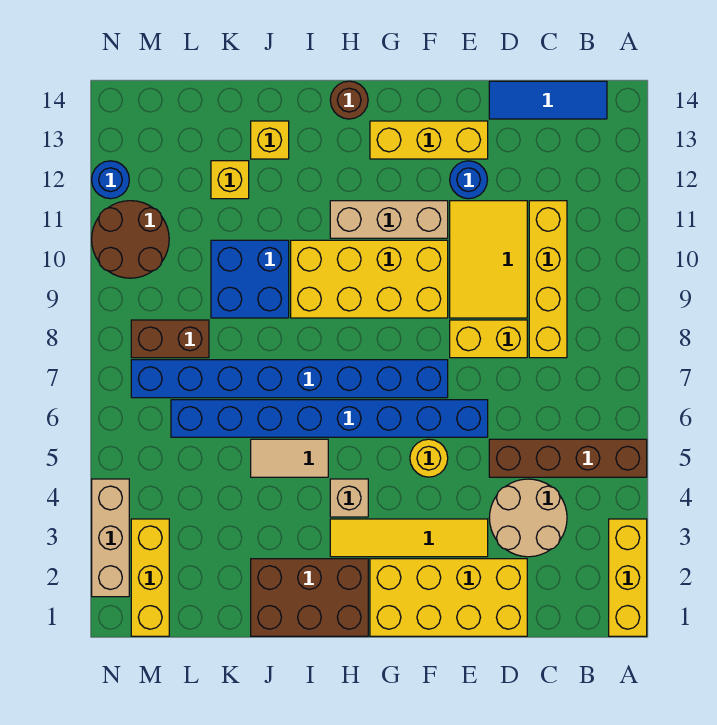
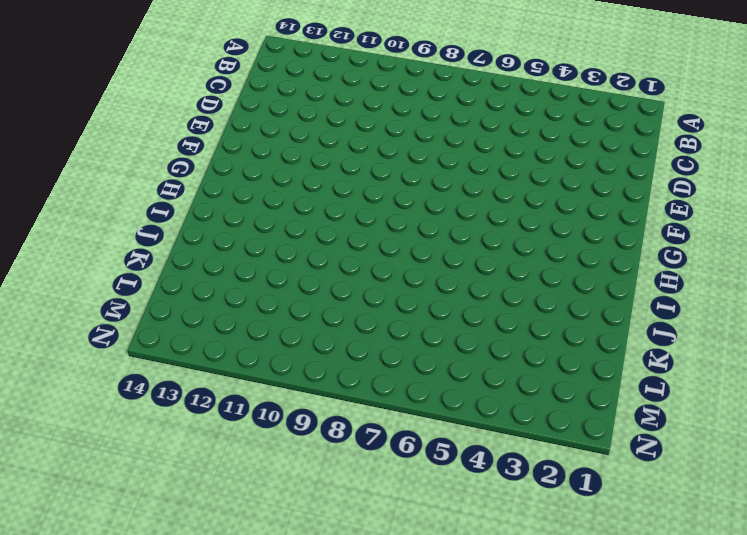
none -> yellow brick A1:A3 level 1
none -> brown brick A5:D5 level 1
none -> blue tile B14:D14 level 1

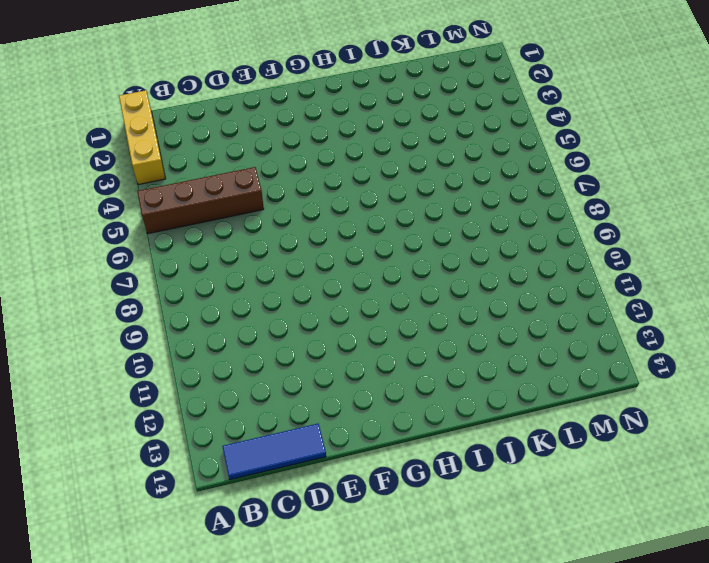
none -> tan round brick C3:D4 level 1
none -> yellow brick C8:C11 level 1
none -> yellow brick D1:G2 level 1

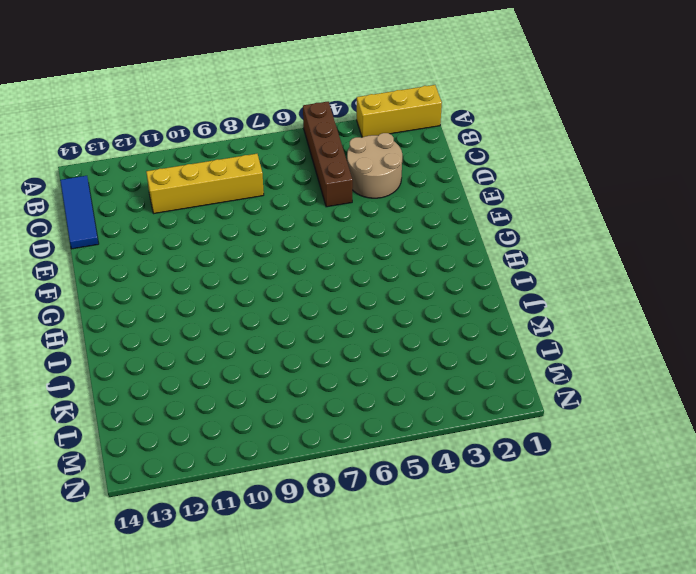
none -> yellow brick D1:G2 level 1
none -> yellow brick D8:E8 level 1
none -> yellow tile D9:E11 level 1

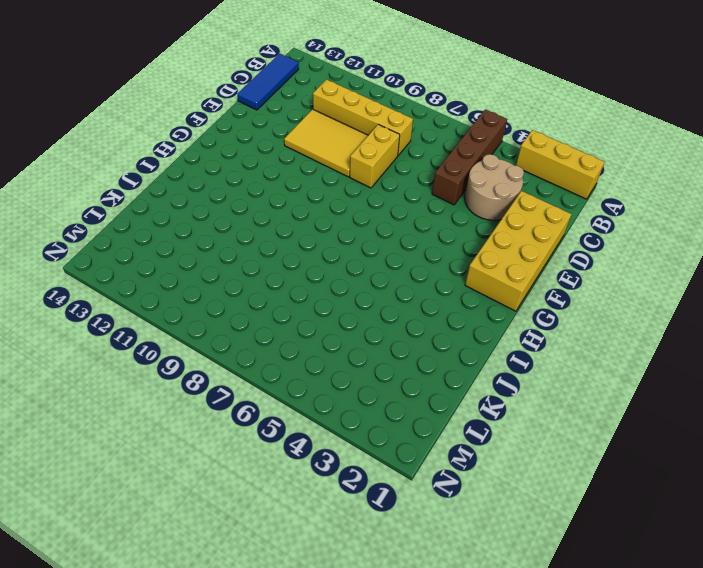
none -> yellow tile E3:H3 level 1
none -> blue brick E6:L6 level 1
none -> blue round brick E12 level 1

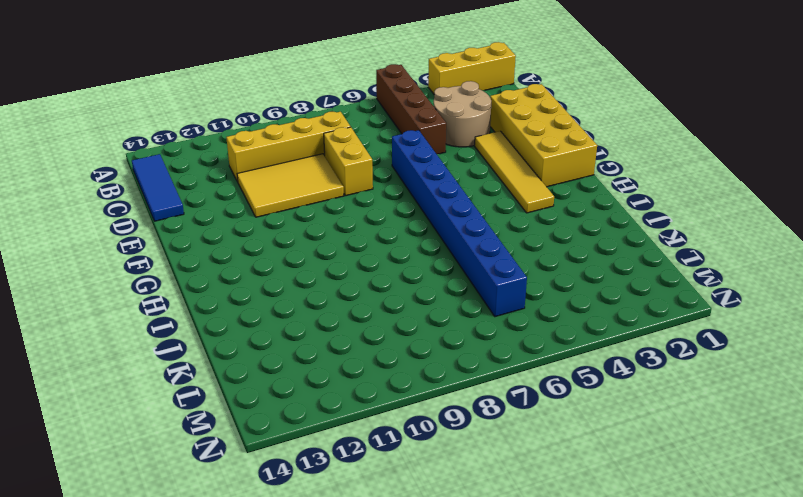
none -> blue round brick E12 level 1
none -> yellow brick E13:G13 level 1
none -> yellow round brick F5 level 1

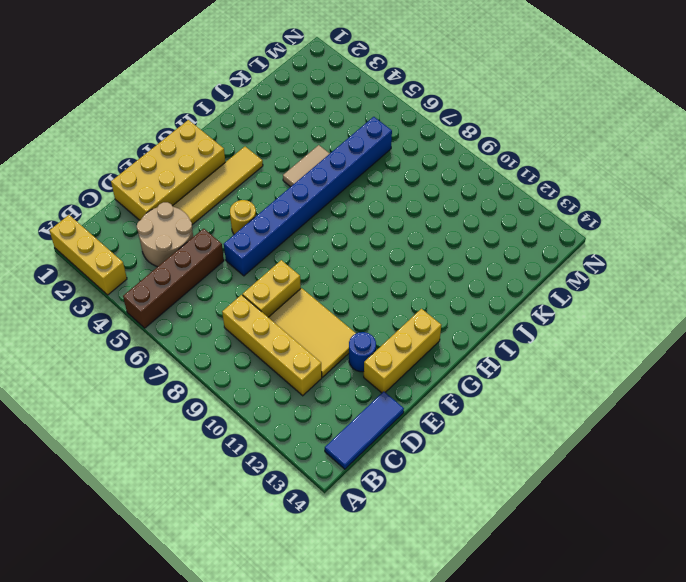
none -> blue brick F7:M7 level 1
none -> yellow brick F9:I10 level 1
none -> tan brick F11:H11 level 1

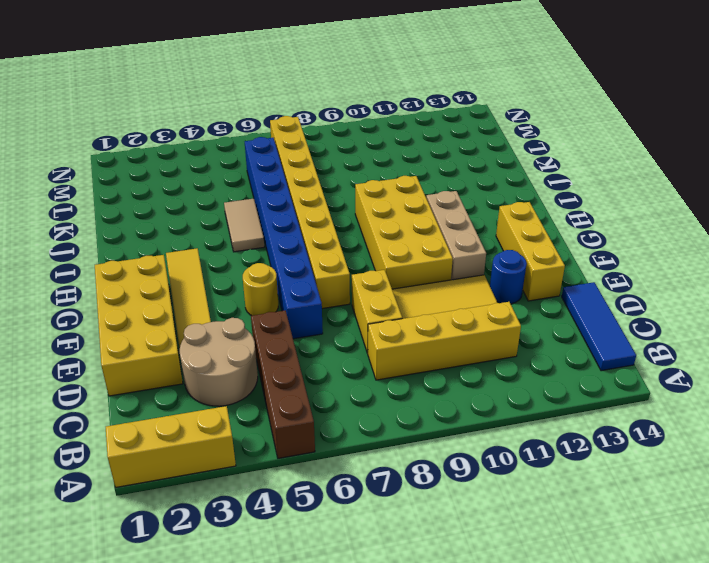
yellow brick F7:M7 level 1 -> blue brick F7:M7 level 1
none -> brown brick H1:J2 level 1
none -> tan brick H4 level 1
none -> brown round brick H14 level 1

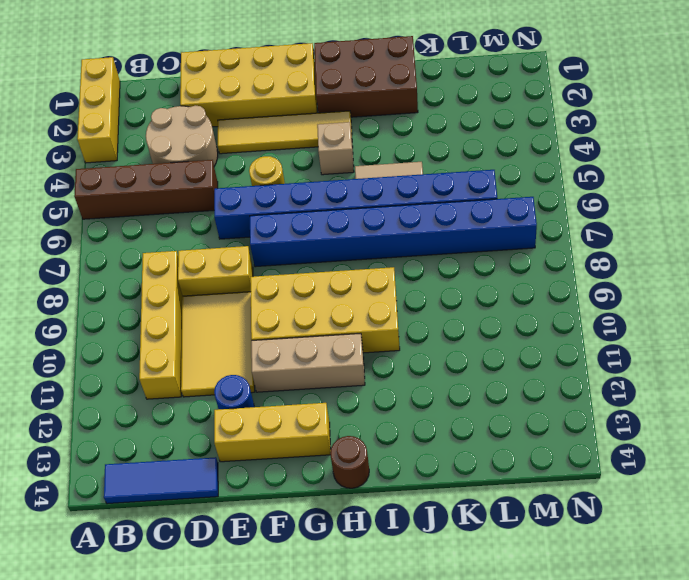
none -> blue brick J9:K10 level 1
none -> yellow brick J13 level 1
none -> yellow brick K12 level 1

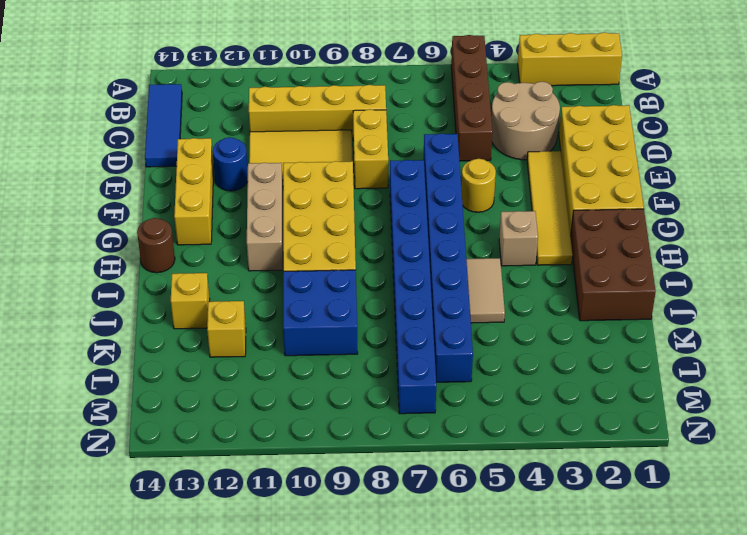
none -> brown brick L8:M8 level 1
none -> yellow brick M1:M3 level 1
none -> brown round brick M10:N11 level 1

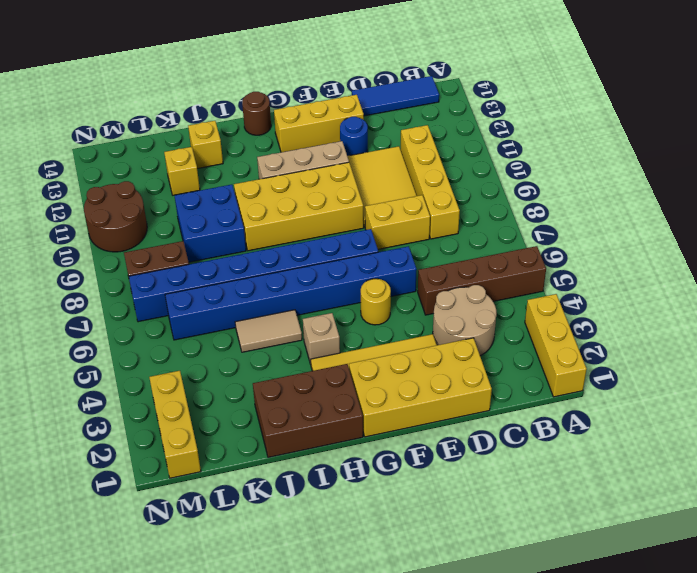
none -> tan brick N2:N4 level 1
none -> blue round brick N12 level 1

